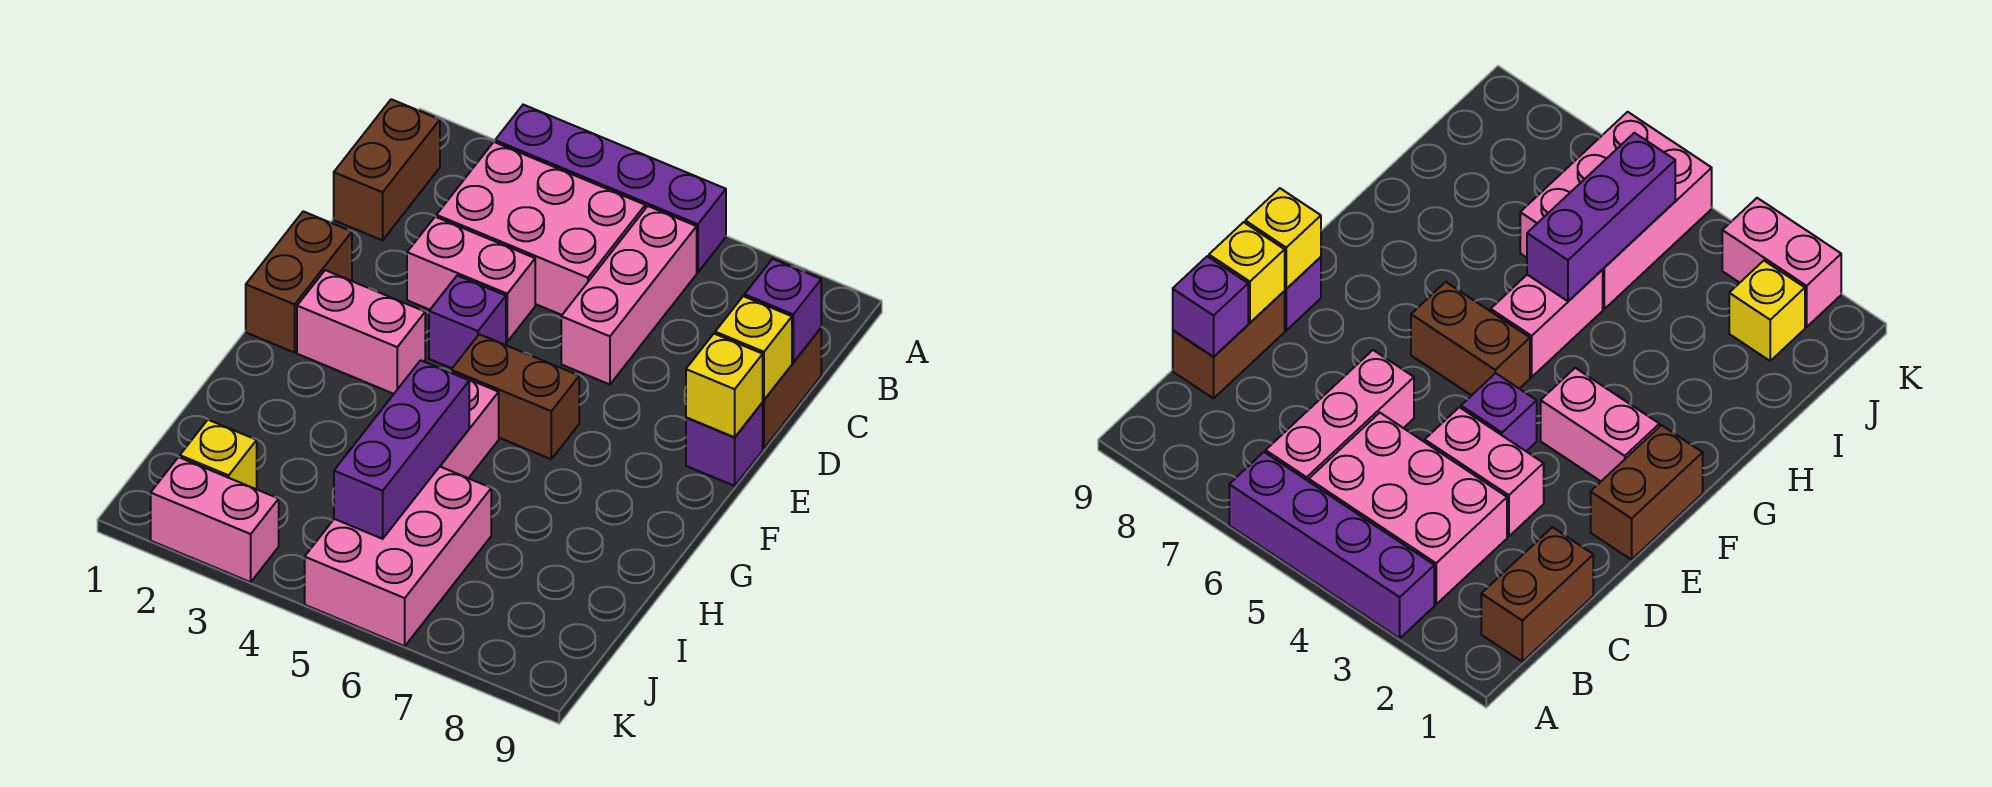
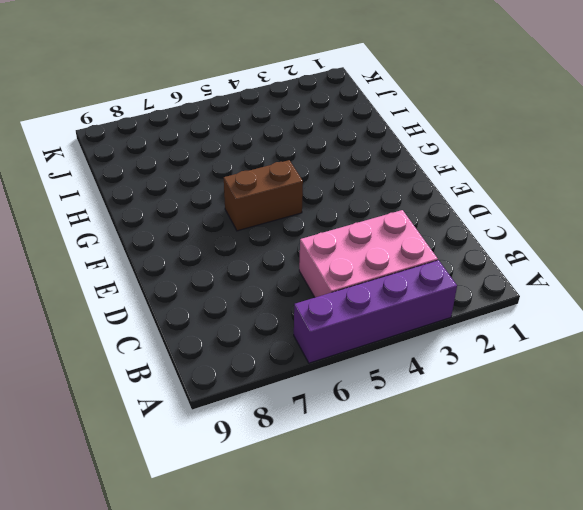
none -> brown brick B1:C1 level 1
none -> pink brick B6:D6 level 1
none -> brown brick C9:D9 level 1

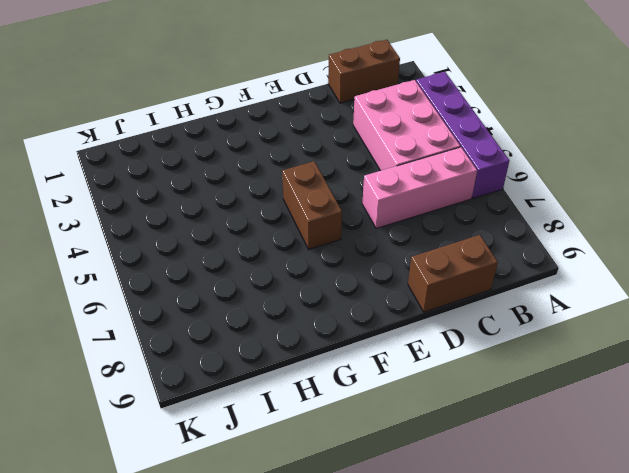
none -> pink brick D3:D4 level 1
none -> brown brick E1:F1 level 1
none -> purple brick E4 level 1

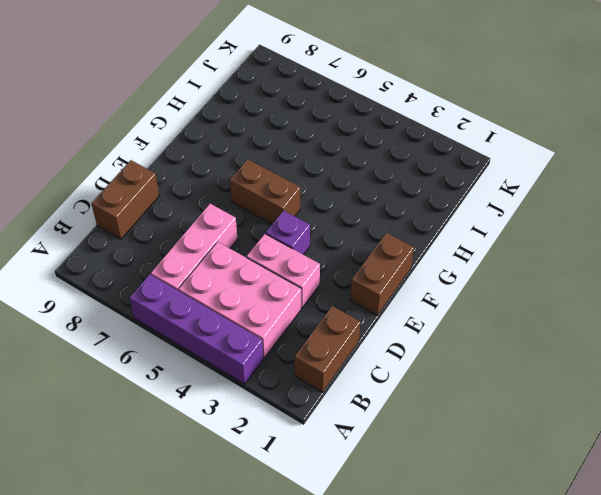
none -> purple brick E9 level 1
none -> pink brick F2:F3 level 1
none -> pink brick G5:H5 level 1

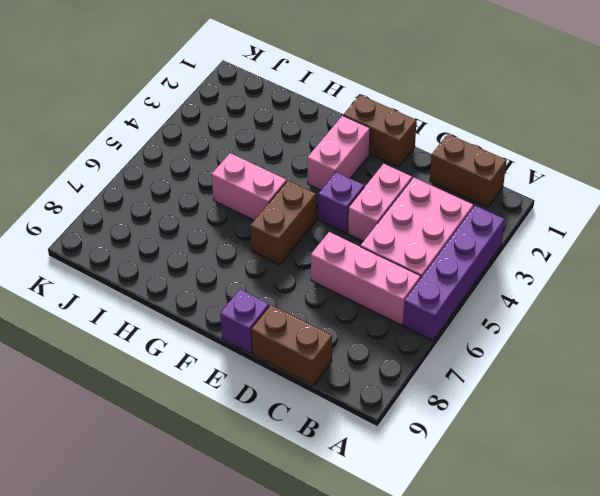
none -> pink brick I5:K6 level 1
none -> yellow brick J2 level 1
none -> pink brick K2:K3 level 1

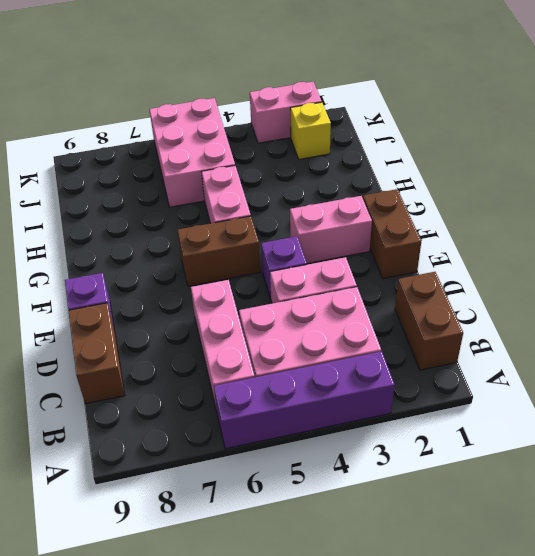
none -> purple brick C9 level 2
none -> yellow brick D9 level 2
none -> yellow brick E9 level 2

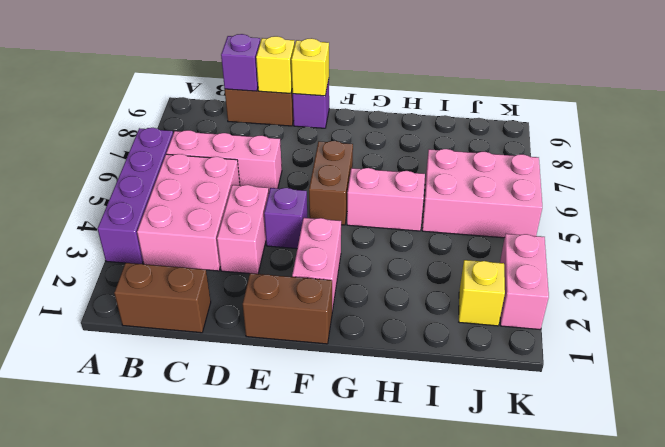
none -> purple brick H5:J5 level 2

